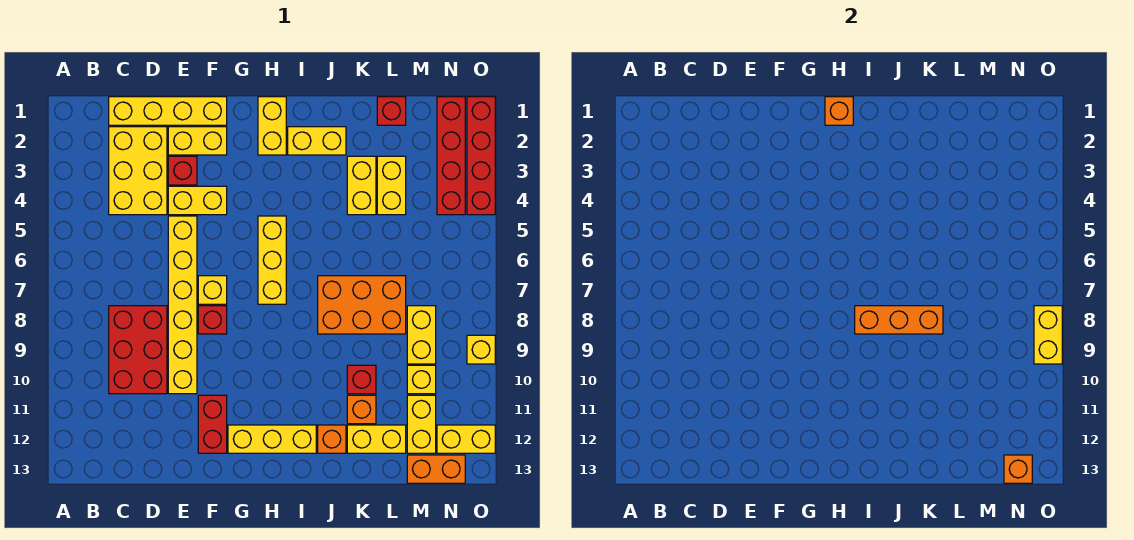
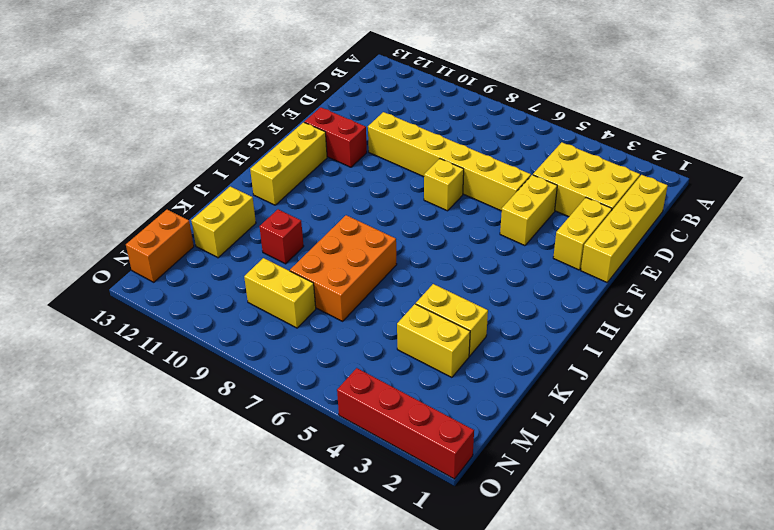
none -> red brick C8:D10 level 1
none -> red brick E3 level 1
none -> red brick F8 level 1
none -> yellow brick H1:H2 level 1

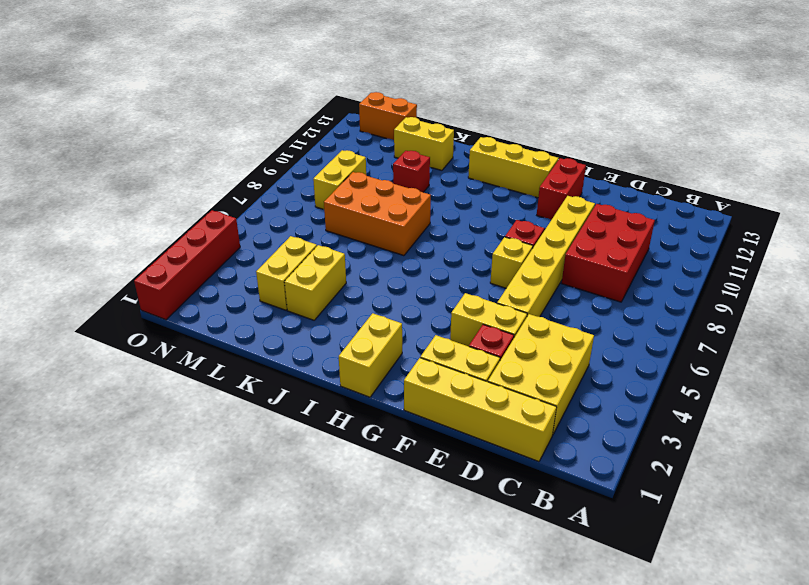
none -> yellow brick H5:H7 level 1
none -> yellow brick I2:J2 level 1
none -> orange brick J12 level 1
none -> orange brick K11 level 1

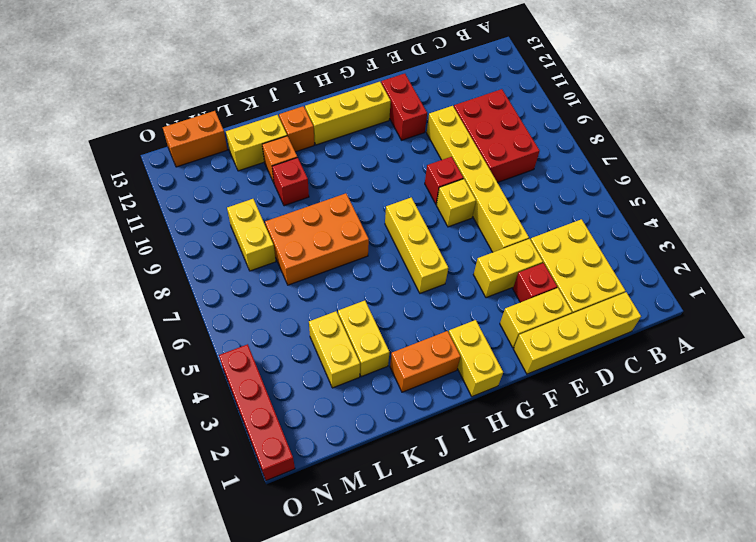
orange brick I2:J2 level 1 -> yellow brick I2:J2 level 1
none -> red brick L1 level 1
none -> yellow brick M10 level 1
none -> yellow brick M11:M12 level 1
none -> red brick N1:N4 level 1

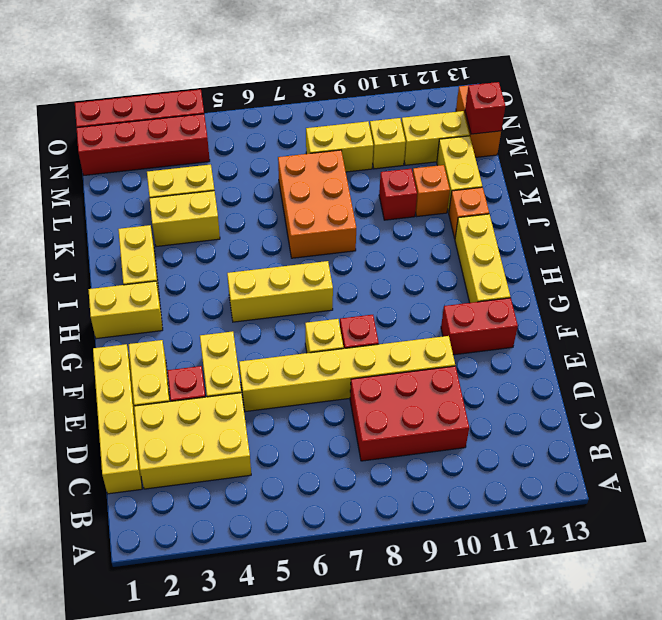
red brick M13 level 2 -> red brick L1 level 1
none -> yellow brick N12:O12 level 1
none -> yellow brick O9 level 1
none -> orange brick H1 level 2
none -> orange brick I8:K8 level 2

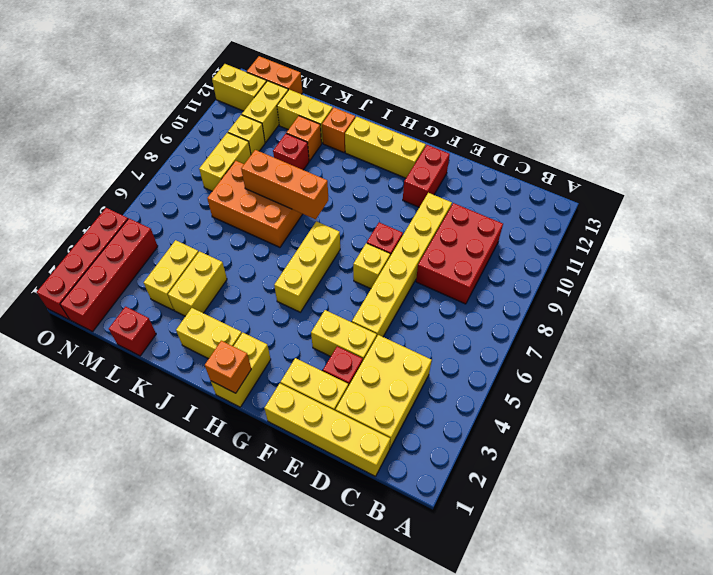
none -> yellow brick O9 level 1
none -> orange brick N13 level 2
none -> yellow brick O8:O9 level 2

